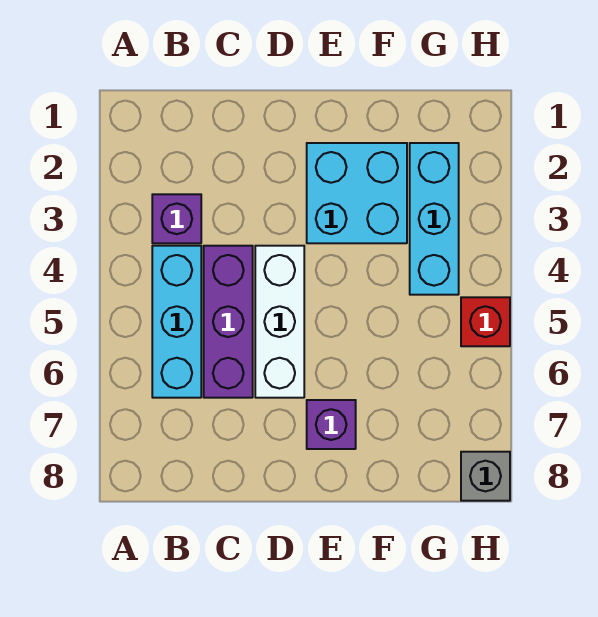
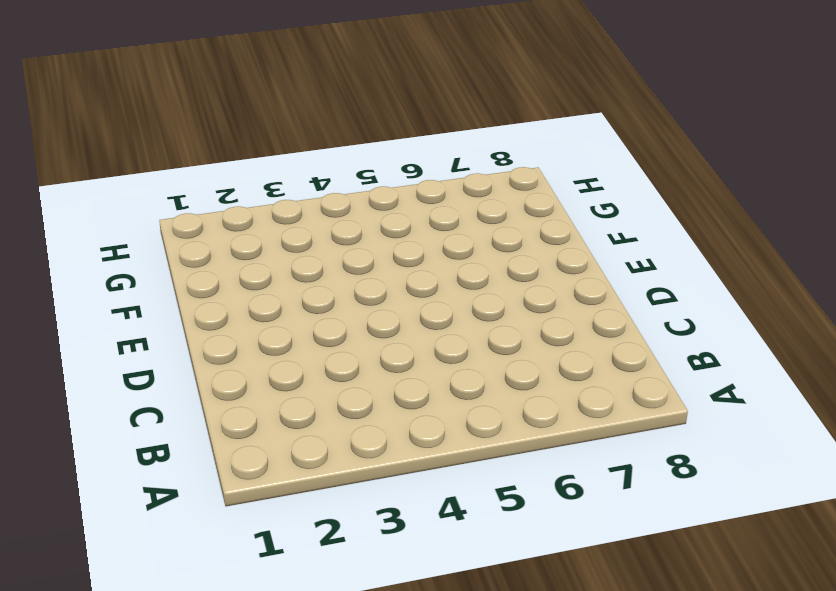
none -> purple brick B3 level 1
none -> cyan brick B4:B6 level 1

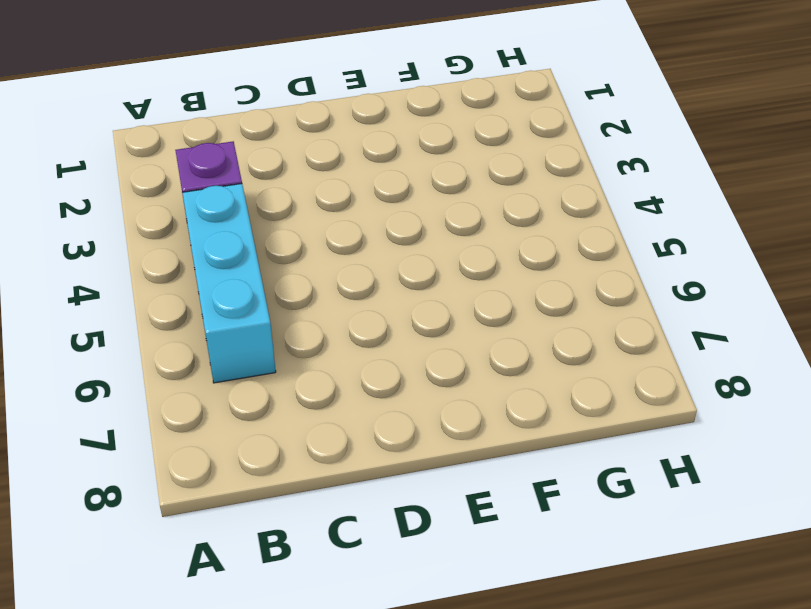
none -> purple brick C4:C6 level 1
none -> white brick D4:D6 level 1

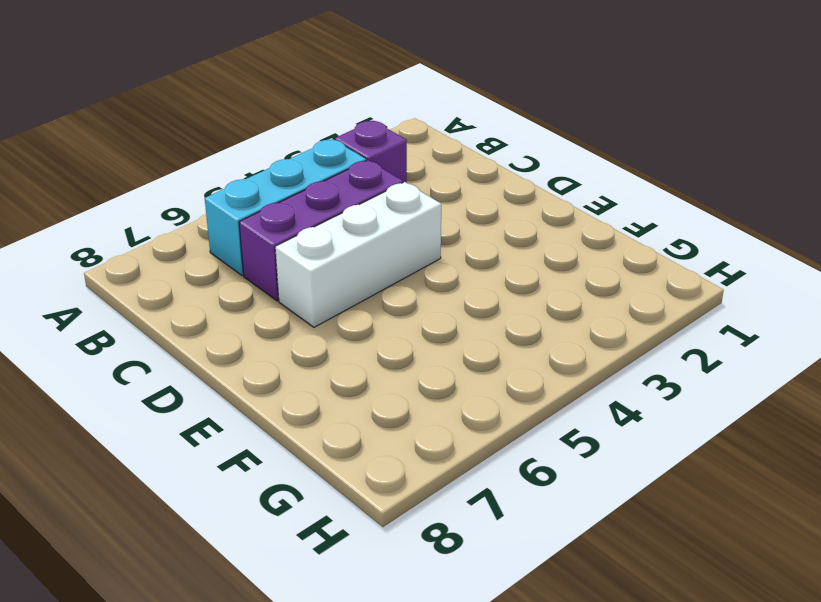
none -> cyan brick E2:F3 level 1
none -> purple brick E7 level 1

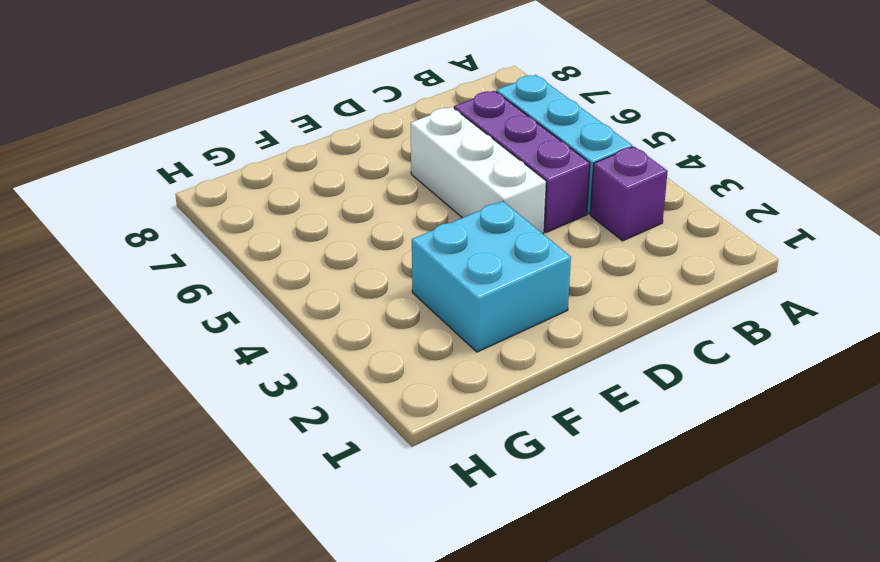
none -> purple brick E7 level 1
none -> cyan brick G2:G4 level 1

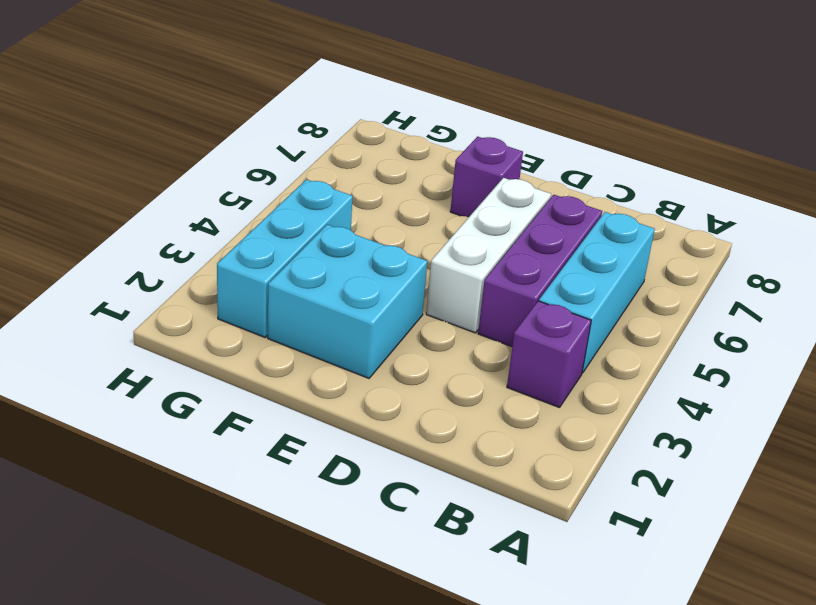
none -> red brick H5 level 1
none -> grey brick H8 level 1

